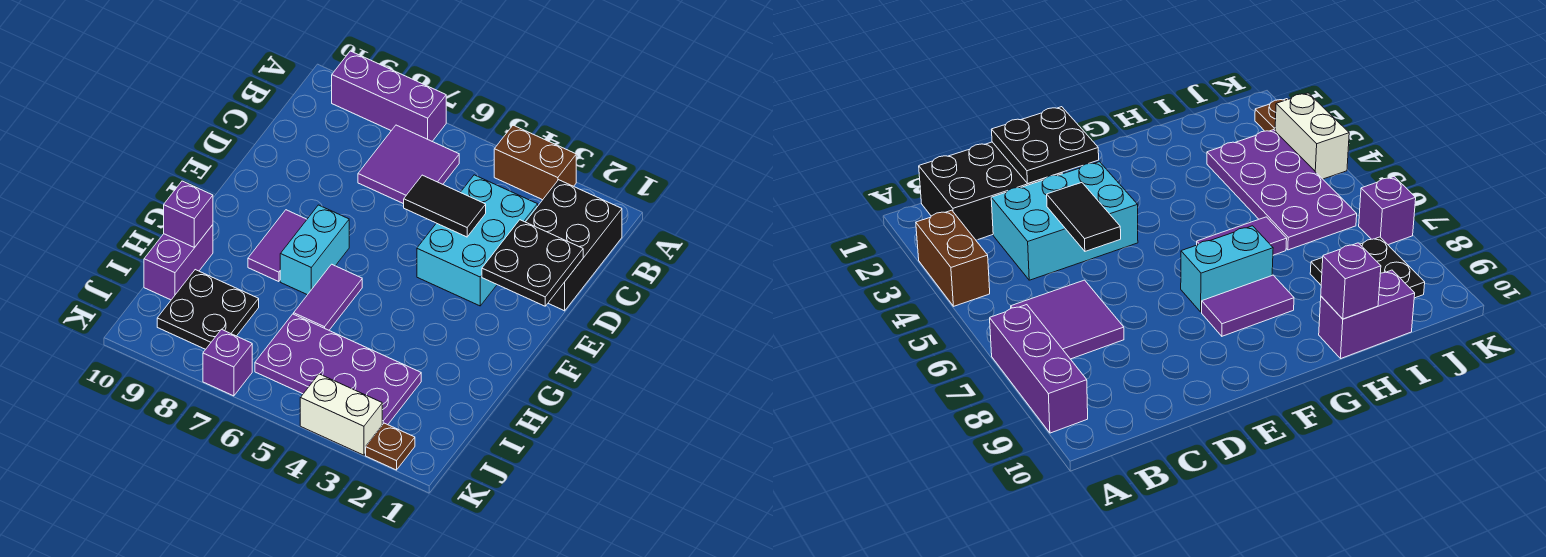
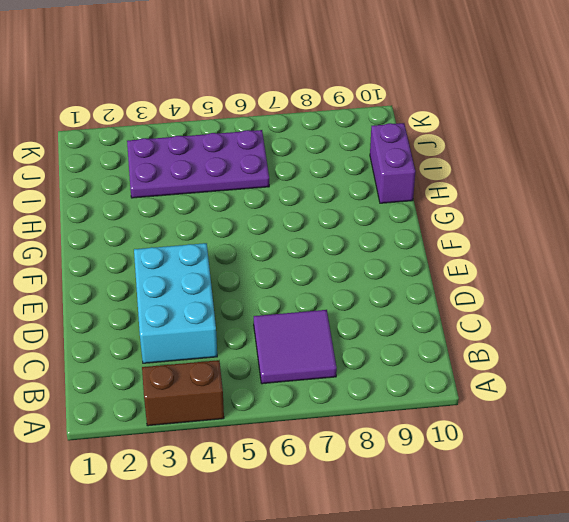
none -> purple brick A7:A9 level 1
none -> black brick B1:D2 level 1
none -> cyan brick F7:G7 level 1

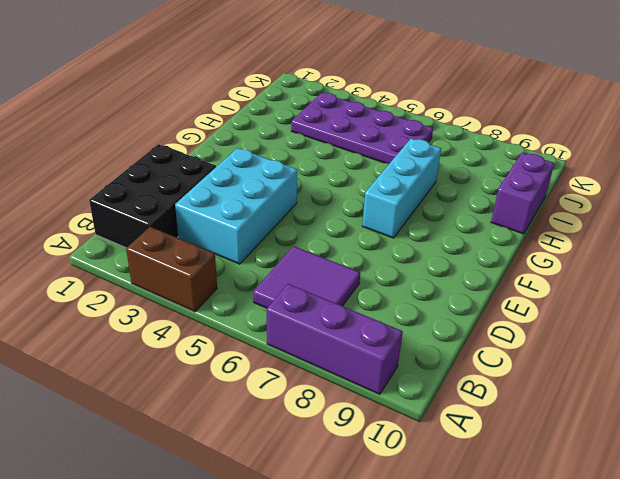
cyan brick F7:H7 level 1 -> cyan brick F7:G7 level 1
none -> purple tile F8:G8 level 1
none -> purple tile G6:H6 level 1
none -> black plate I8:J9 level 1

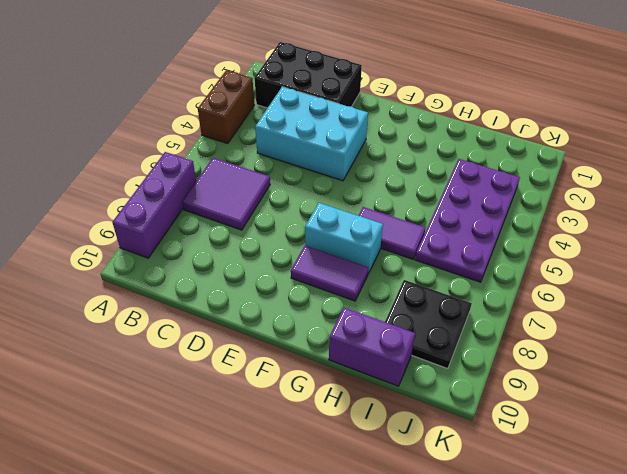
none -> brown plate K2 level 1
none -> white brick K3:K4 level 1
none -> purple brick K7 level 1

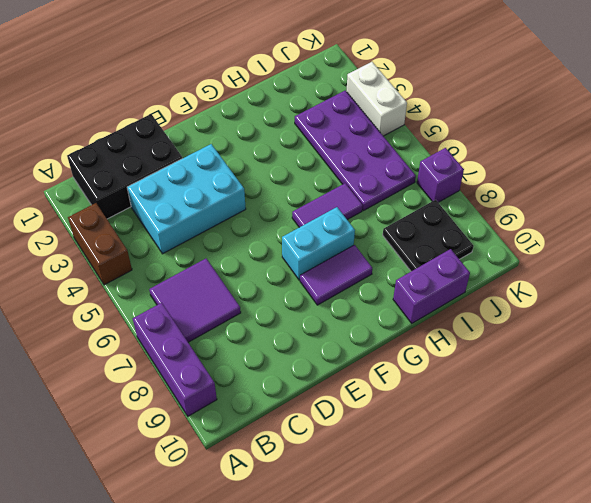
none -> brown plate K2 level 1
none -> black plate D1:E2 level 2
none -> black tile D4:D5 level 2

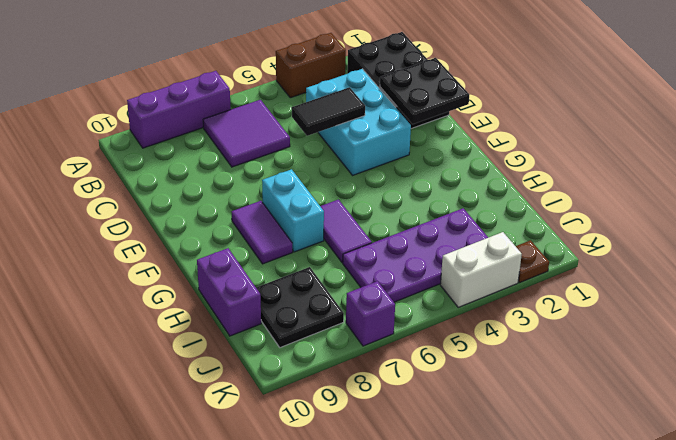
none -> purple brick H10 level 2

